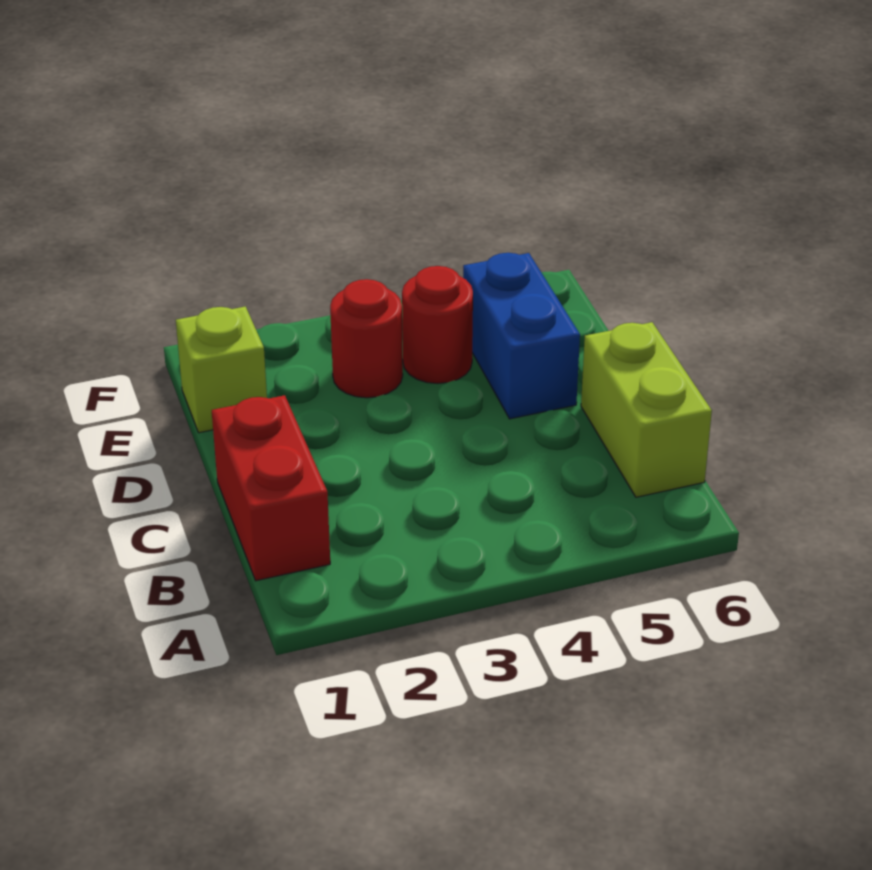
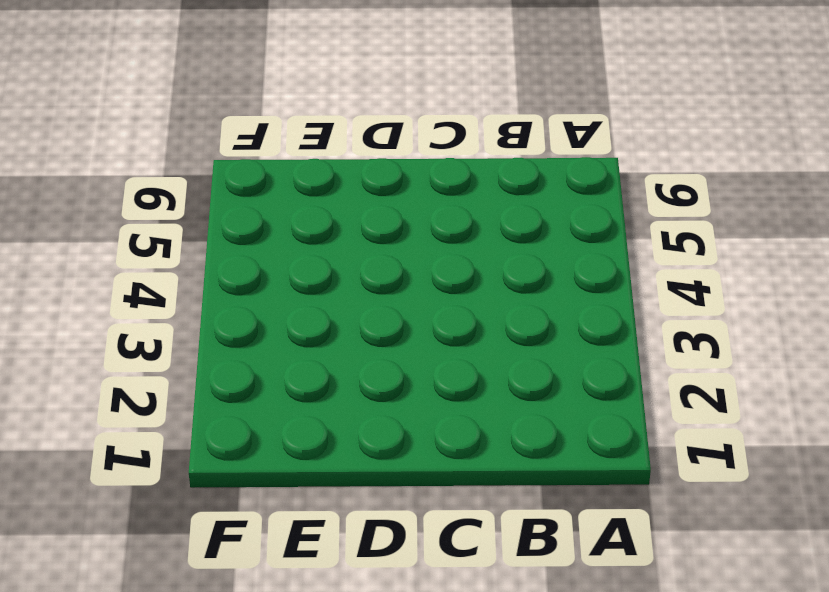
none -> red brick B1:C1 level 1
none -> lime brick B6:C6 level 1

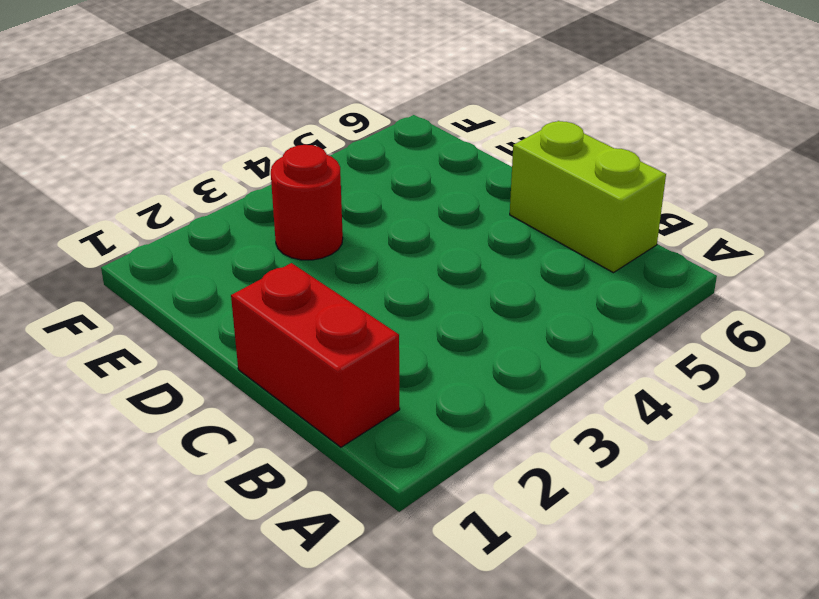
none -> blue brick D5:E5 level 1
none -> lime brick E1 level 1

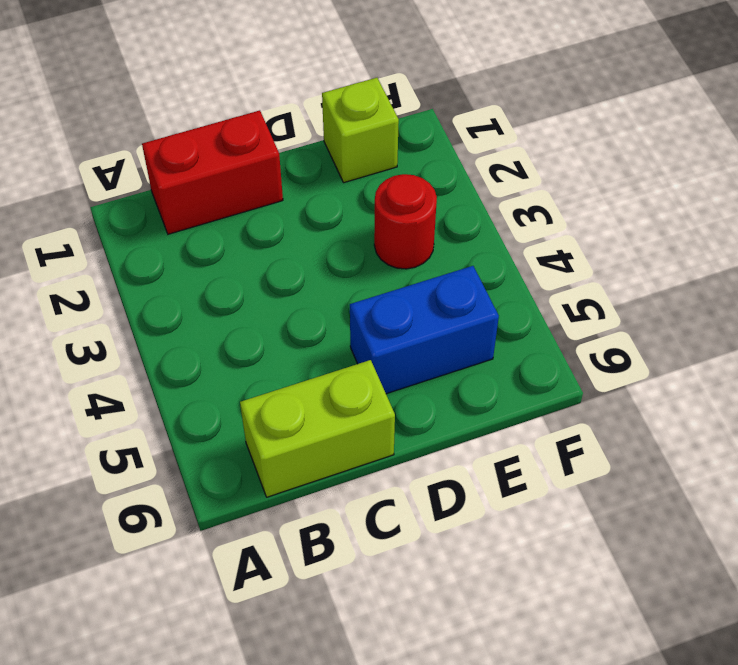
none -> red round brick E4 level 1

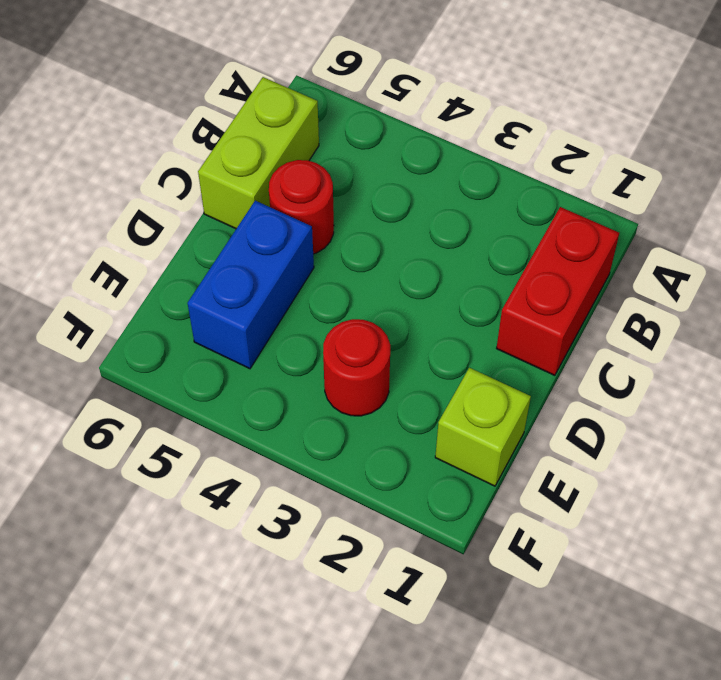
red round brick C5 level 1 -> red round brick E4 level 1

